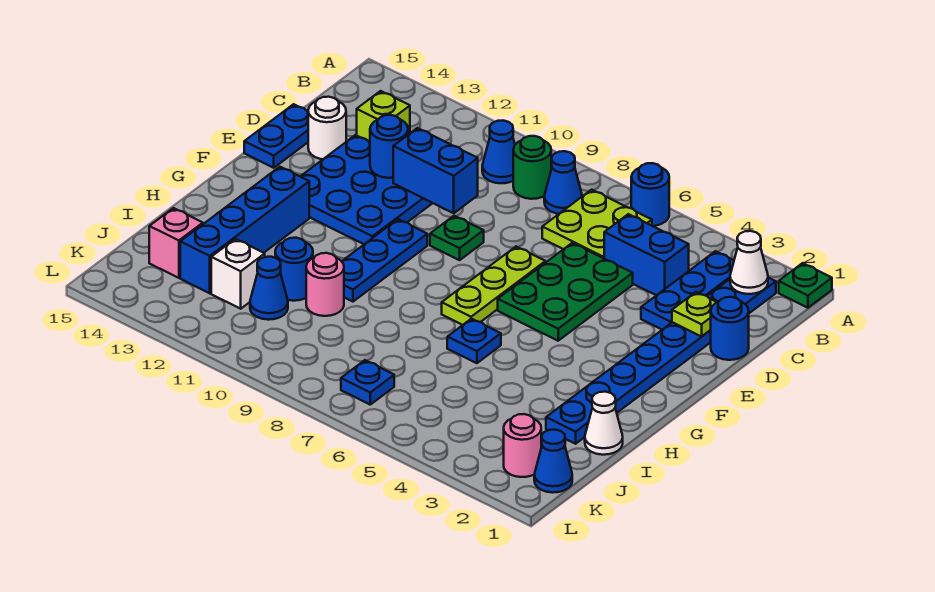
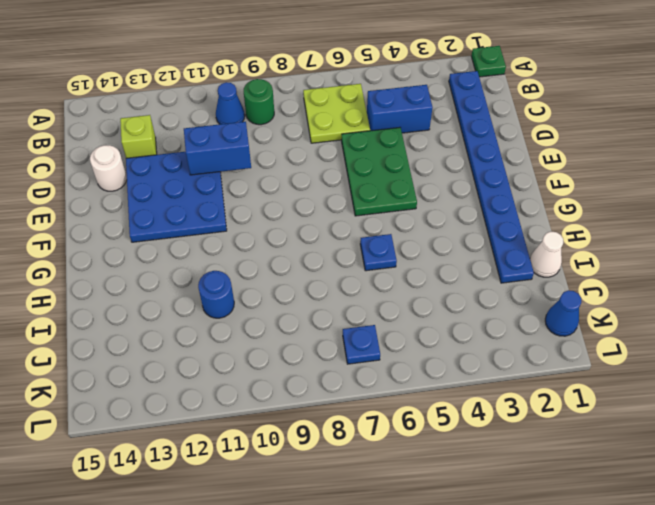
none -> blue round brick A6 level 1
none -> blue plate B3:D3 level 1
none -> blue cone B8 level 1
none -> blue round brick D1 level 1

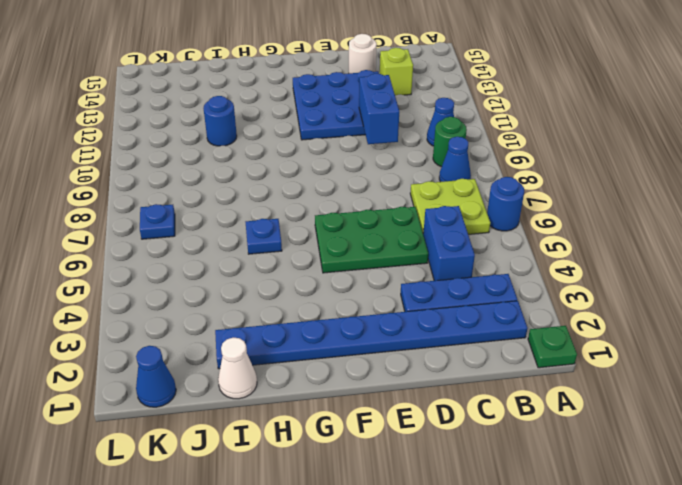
none -> blue round brick D1 level 1
none -> blue plate D15:E15 level 1
none -> lime plate E7:G7 level 1
none -> green plate E9 level 1

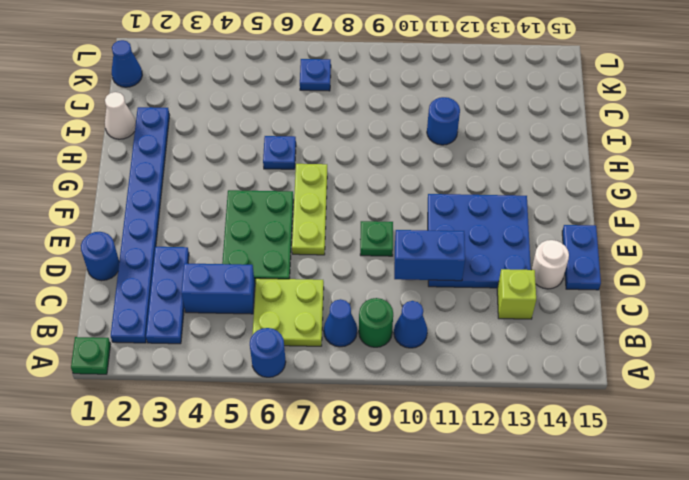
none -> blue plate F10:H10 level 1
none -> blue brick G13:J13 level 1
none -> pink round brick I10 level 1
none -> blue cone J11 level 1

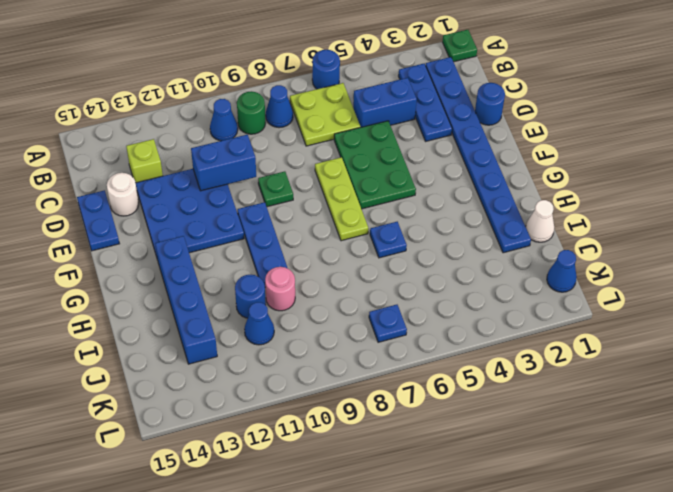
none -> white brick J12 level 1
none -> pink brick J14 level 1
none -> pink round brick K2 level 1
none -> white cone B2 level 2

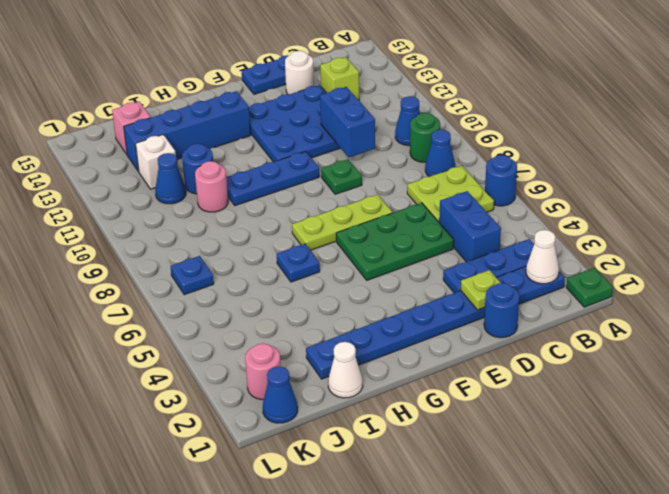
none -> blue round brick D12 level 2

